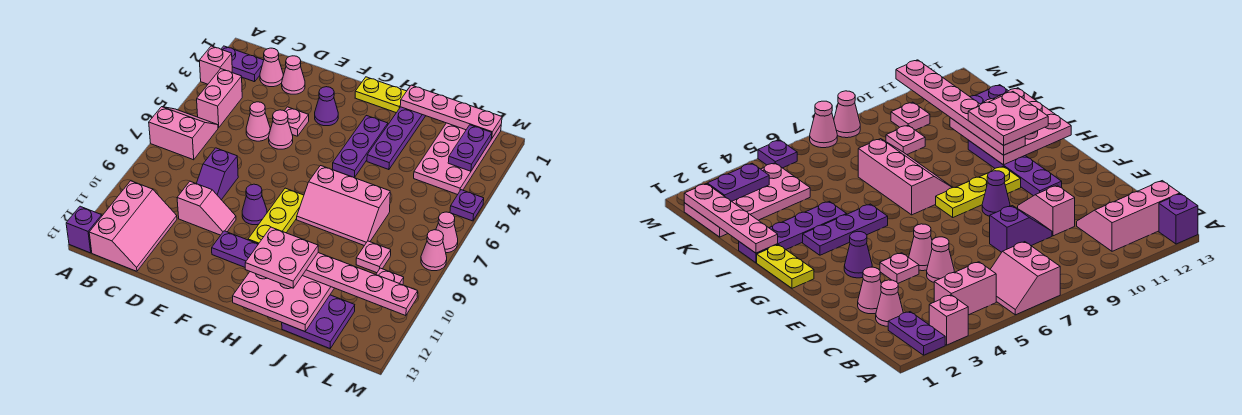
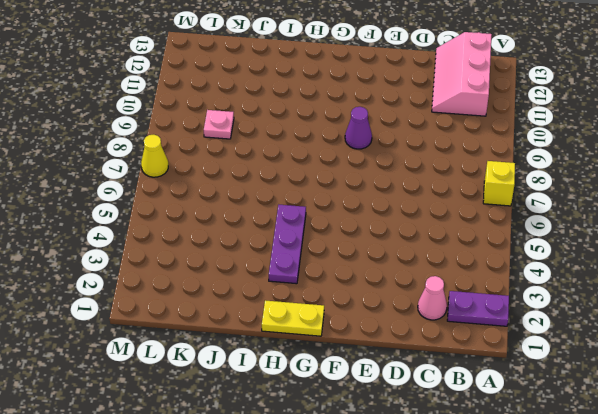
yellow brick A7 level 1 -> pink slope A6:B7 level 1 top 7
yellow cone M7 level 1 -> pink cone M7 level 1
none -> pink brick A3 level 1
none -> purple brick A13 level 1
none -> pink brick B4:B5 level 1
none -> pink cone D2 level 1

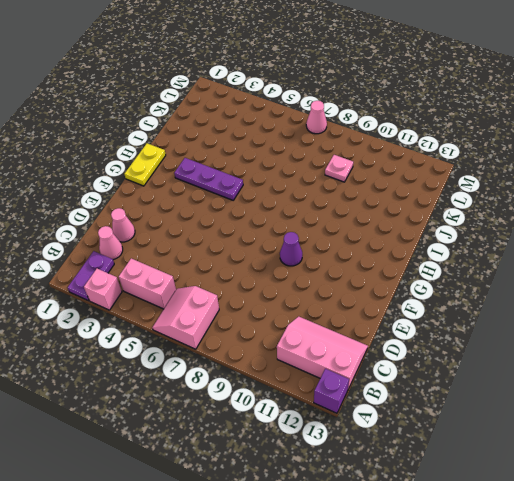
none -> pink cone D5 level 1
none -> purple slope D8:D9 level 1 top 8
none -> pink slope D10:E10 level 1 top D
none -> pink plate E4 level 1

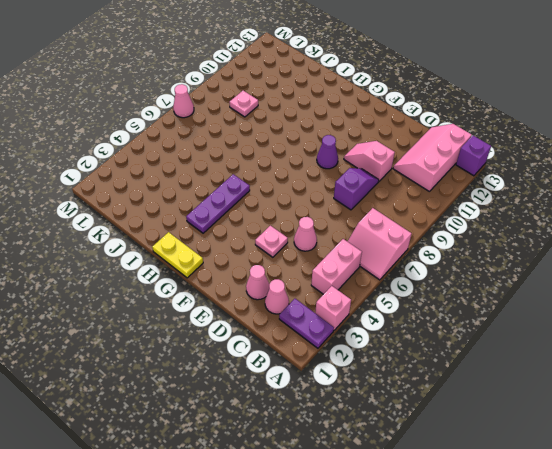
none -> pink cone E5 level 1
none -> purple cone F3 level 1
none -> purple plate F11:I11 level 1
none -> yellow plate G8:G10 level 1

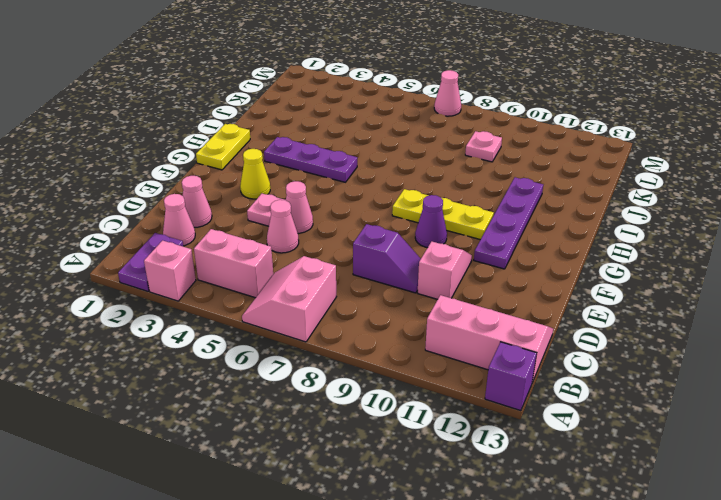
yellow cone F3 level 1 -> purple cone F3 level 1
none -> pink slope H7:J8 level 1 top 7
none -> purple plate I1:I4 level 1
none -> purple plate J12:K13 level 1
none -> pink plate K1:L4 level 1

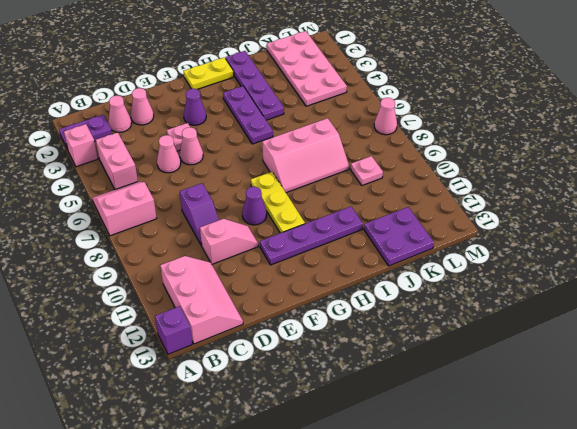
none -> pink plate L10 level 1
none -> purple plate M5 level 1
none -> pink cone M8 level 1
none -> pink plate H11:J13 level 2

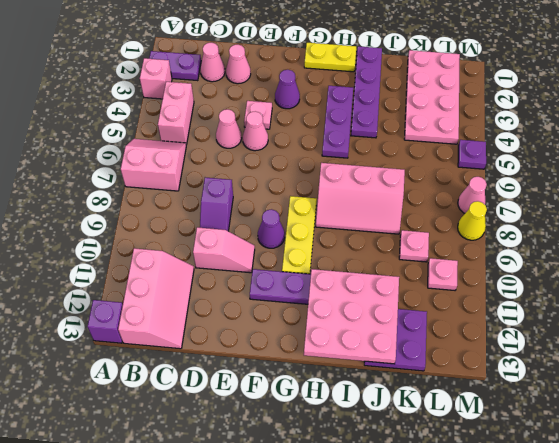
yellow cone M8 level 1 -> pink cone M8 level 1
none -> pink plate I1:L1 level 2
none -> purple plate L2:L3 level 2
none -> pink plate H11:M11 level 3
none -> pink plate H11:I12 level 4

